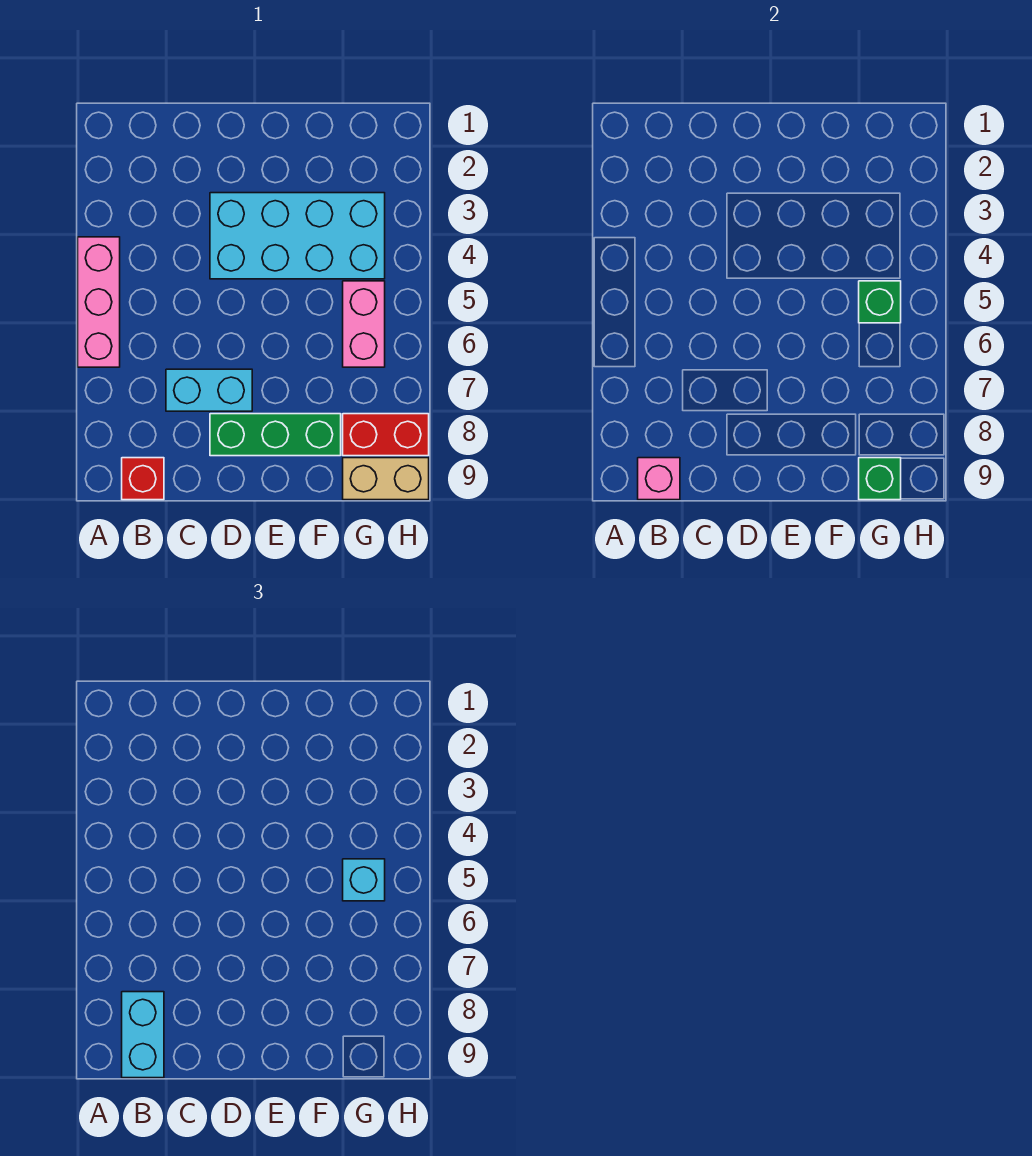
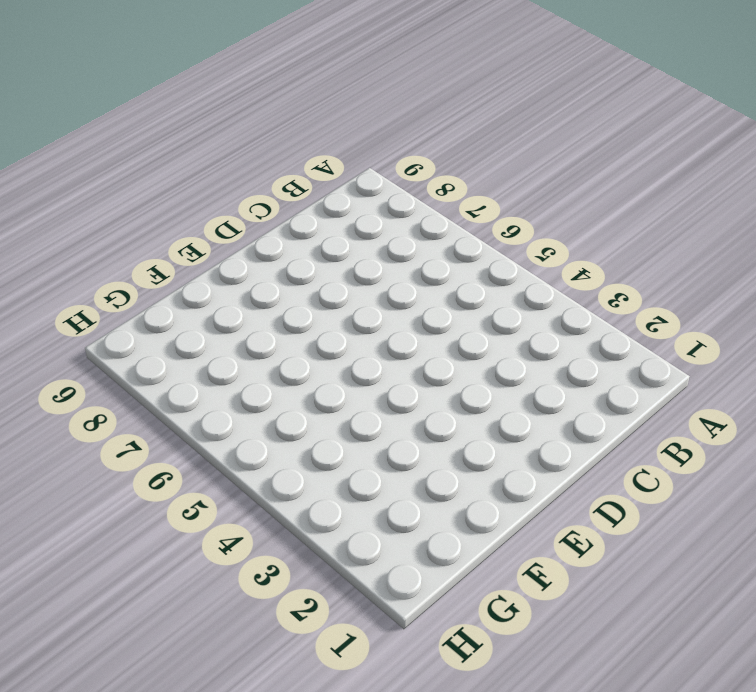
none -> pink brick A4:A6 level 1
none -> red brick B9 level 1
none -> cyan brick C7:D7 level 1

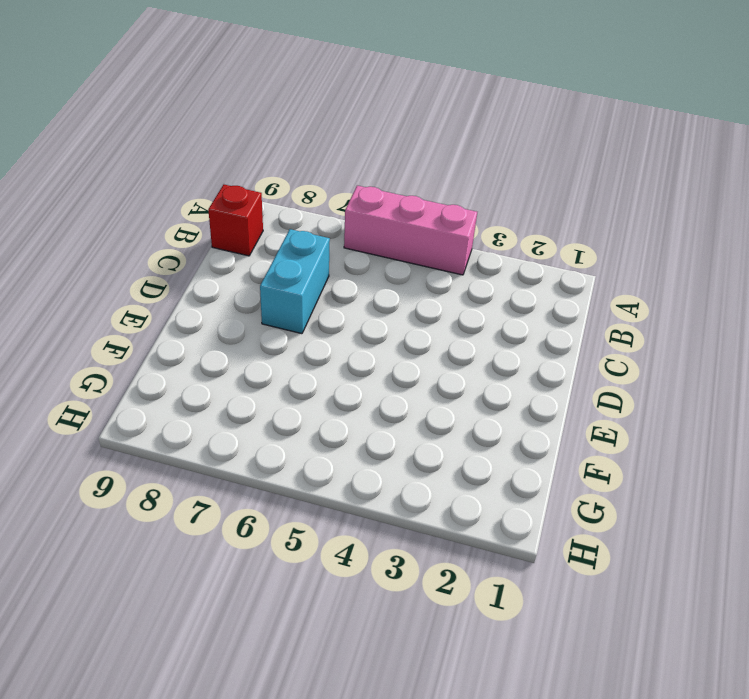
none -> cyan brick D3:G4 level 1
none -> green brick D8:F8 level 1
none -> pink brick G5:G6 level 1

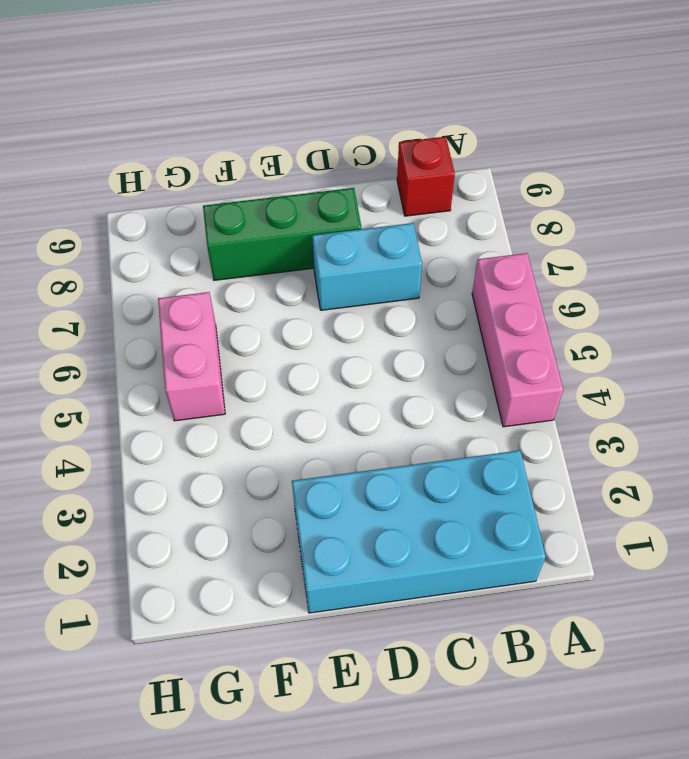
cyan brick B1:E2 level 1 -> cyan brick D3:G4 level 1
none -> red brick G8:H8 level 1
none -> tan brick G9:H9 level 1
none -> pink brick B9 level 2

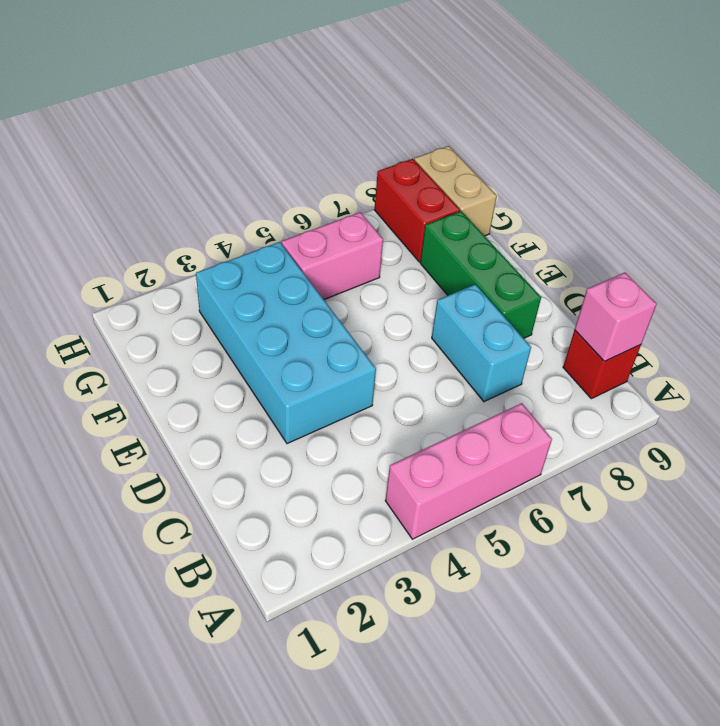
none -> green brick G5 level 2
none -> green brick G9 level 2
none -> cyan brick B8:B9 level 3

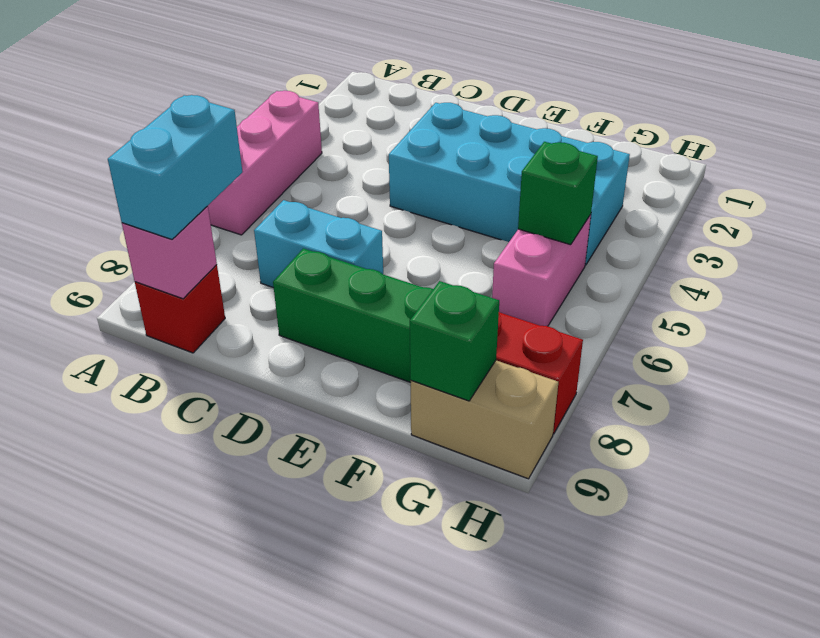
none -> cyan brick G5 level 3

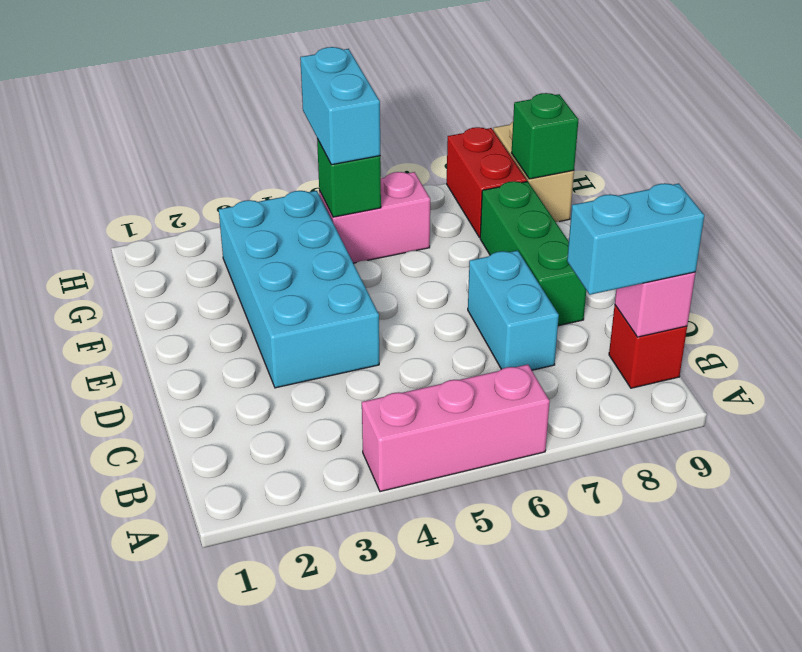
cyan brick G5:H5 level 3 -> cyan brick G5 level 3

